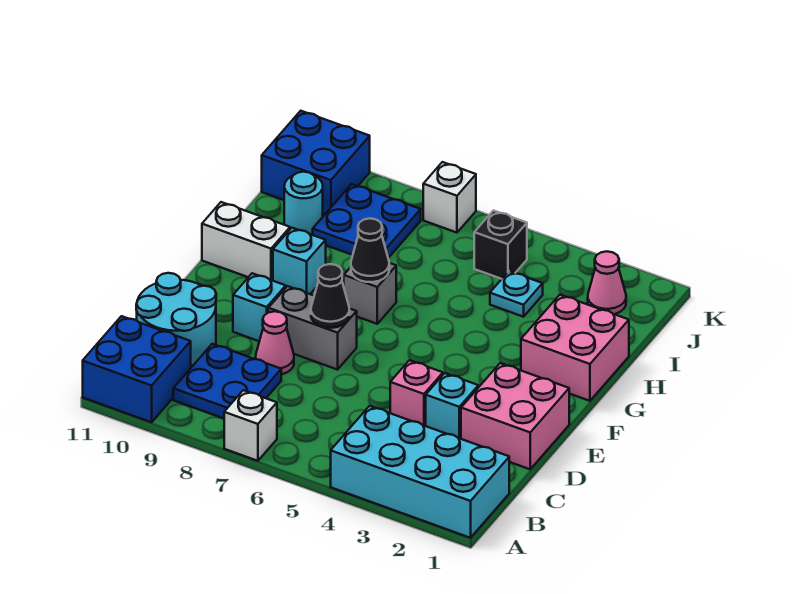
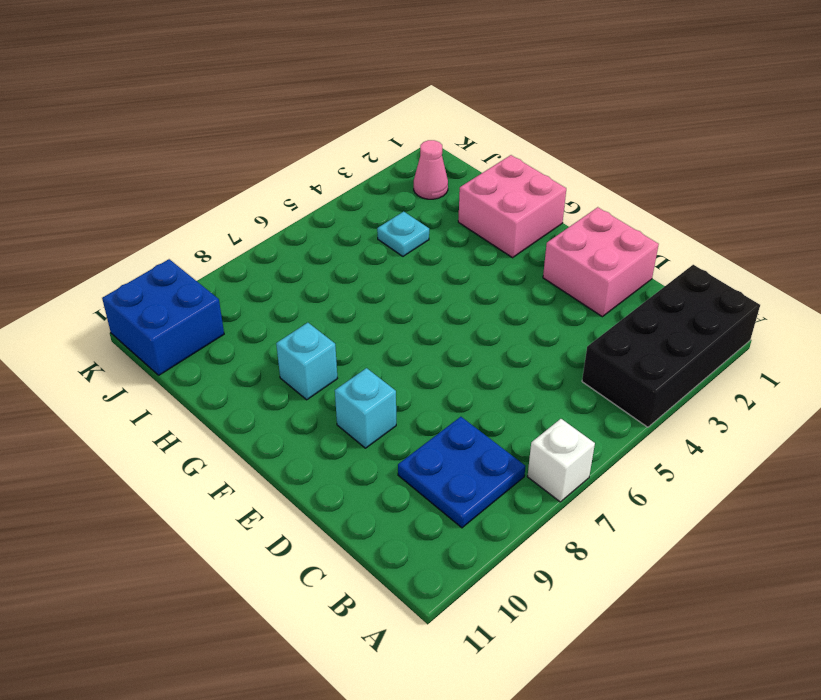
black brick A1:B4 level 1 -> cyan brick A1:B4 level 1
none -> blue brick A10:B11 level 1
none -> cyan round brick C10:D11 level 1
none -> cyan brick D3 level 1

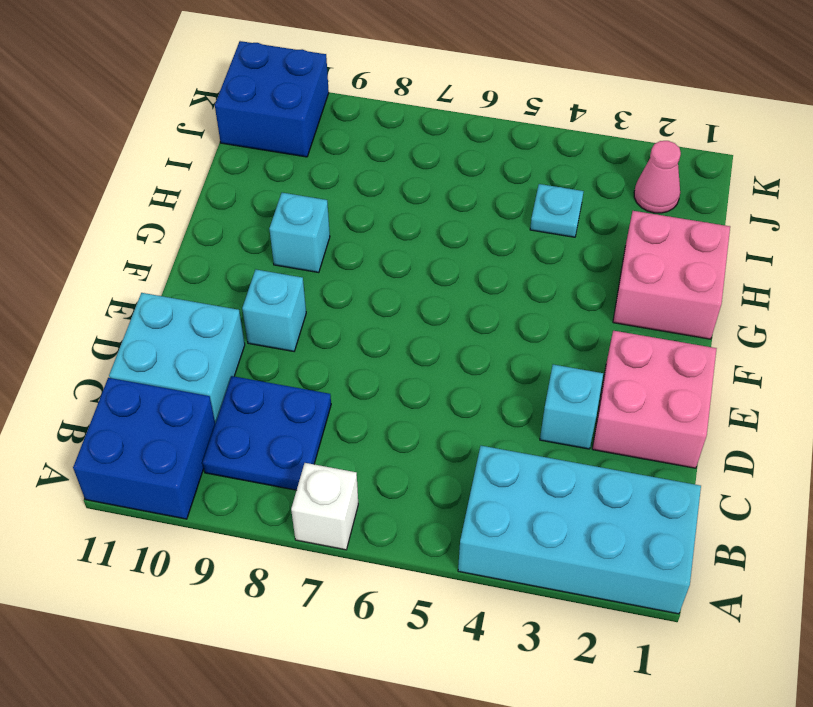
cyan brick C10:D11 level 1 -> cyan round brick C10:D11 level 1
none -> pink brick D4 level 1
none -> pink cone D8 level 1
none -> grey brick E7:E8 level 1

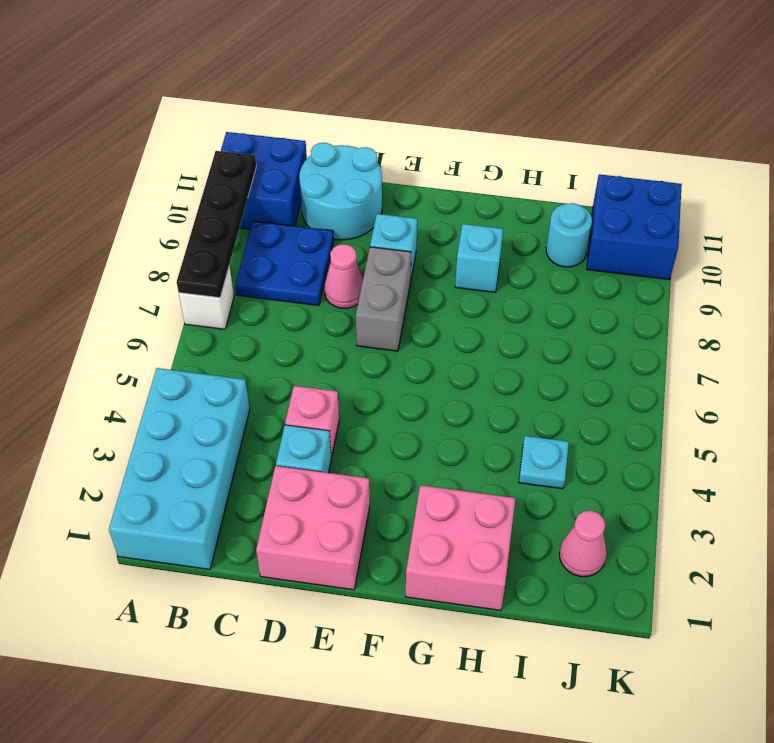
black plate A7:A10 level 2 -> none
none -> grey brick G7 level 1
none -> white brick G10:G11 level 1
none -> blue plate I8:J9 level 1

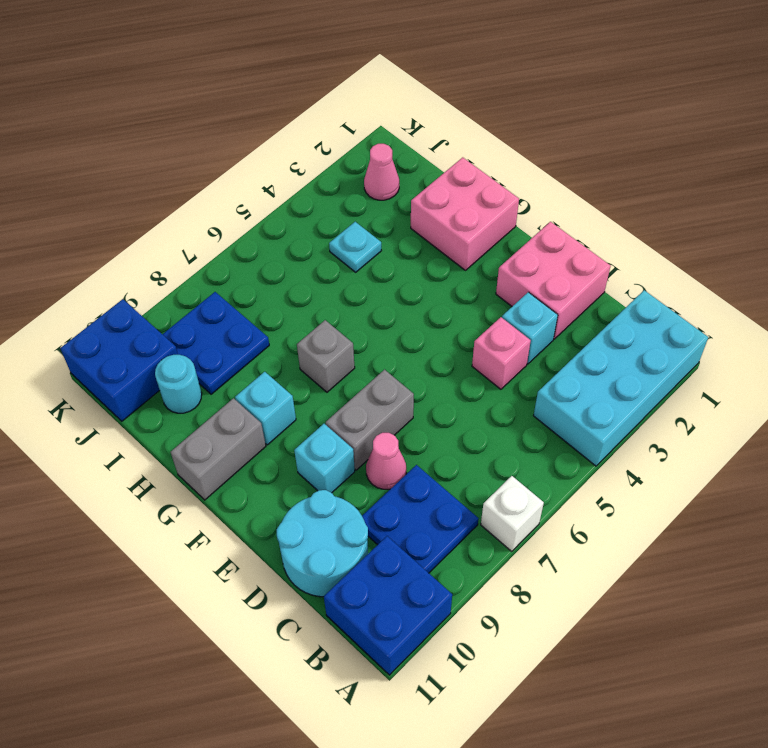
grey brick G10:G11 level 1 -> white brick G10:G11 level 1
none -> black brick J5 level 1
none -> white brick K7 level 1
none -> black cone E7 level 2

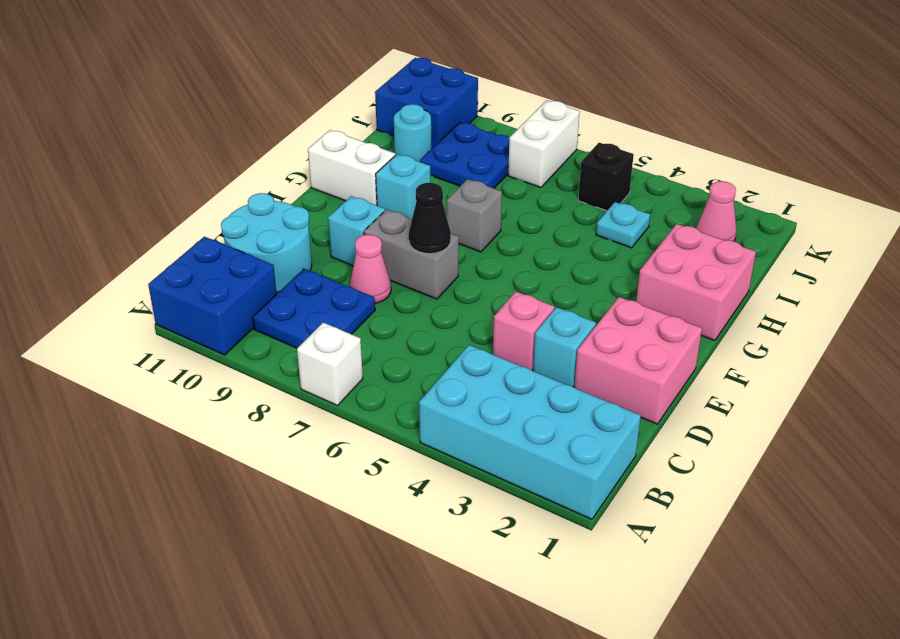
white brick J7:K7 level 1 -> white brick K7 level 1
none -> black cone G7 level 2

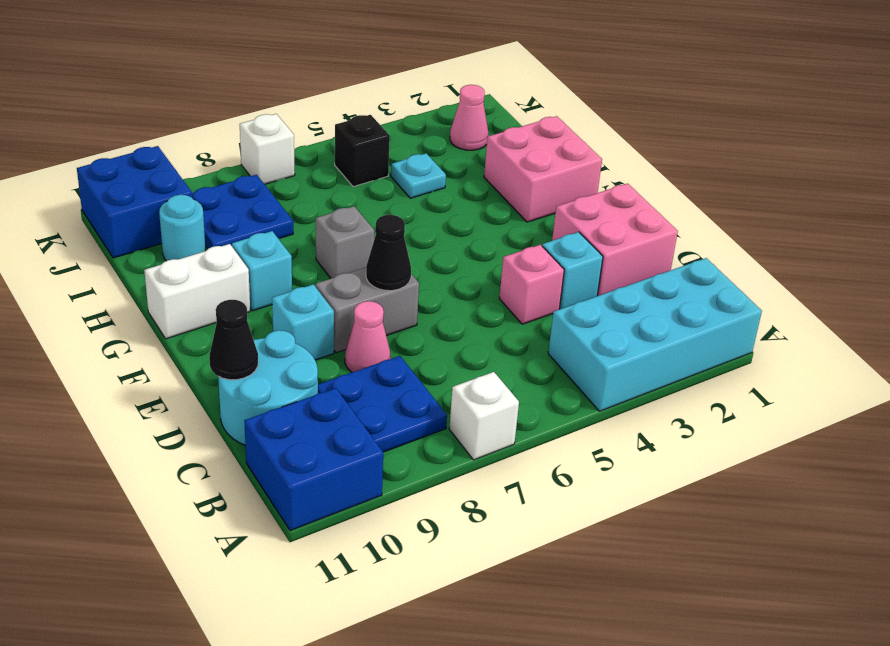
black cone D11 level 2 -> black cone G7 level 2

